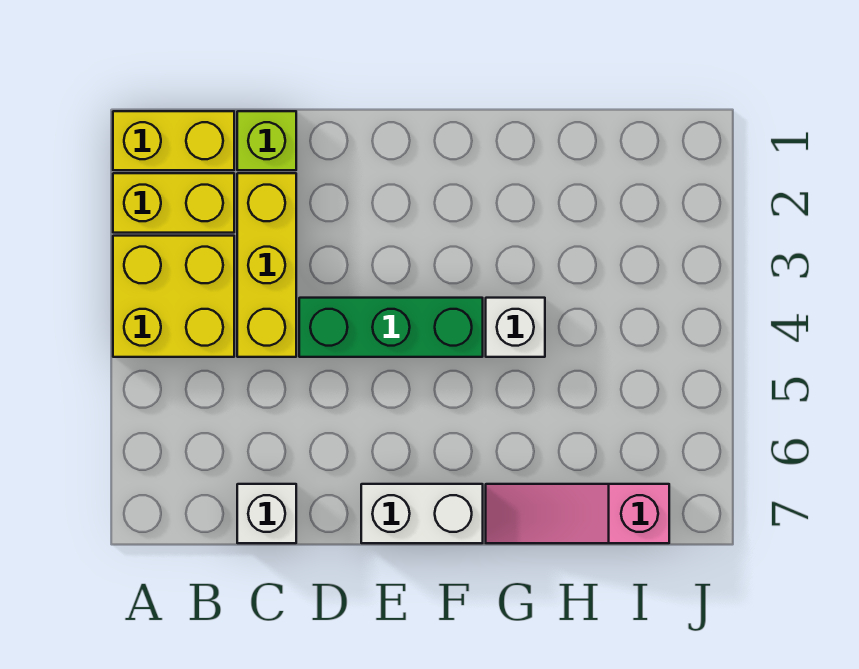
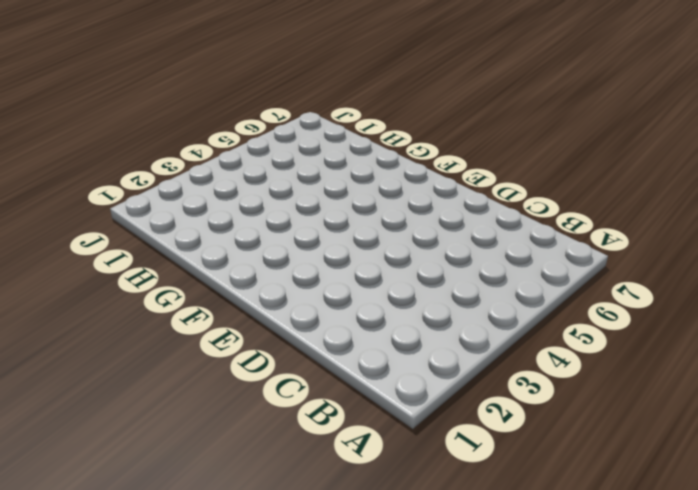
none -> yellow brick A1:B1 level 1
none -> yellow brick A2:B2 level 1

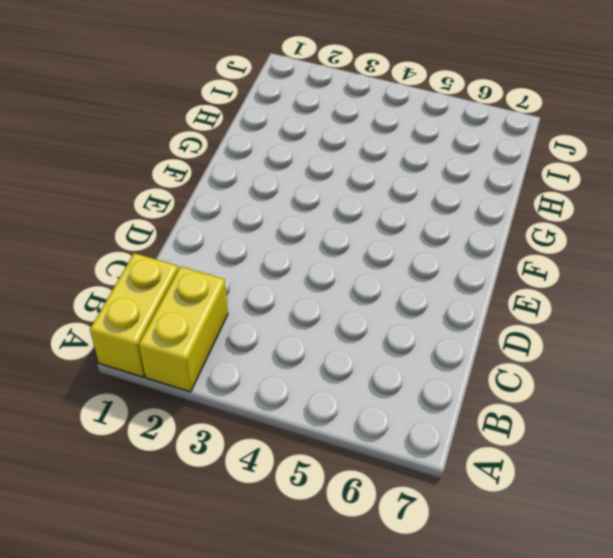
none -> yellow brick A3:B4 level 1
none -> lime brick C1 level 1

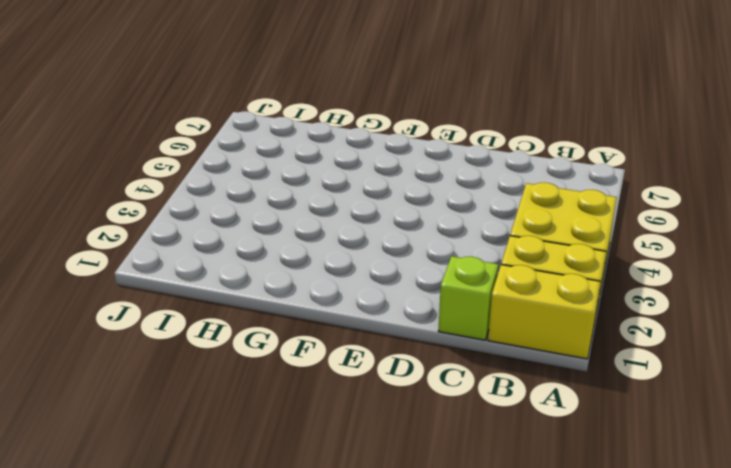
none -> yellow brick C2:C4 level 1
none -> white brick C7 level 1

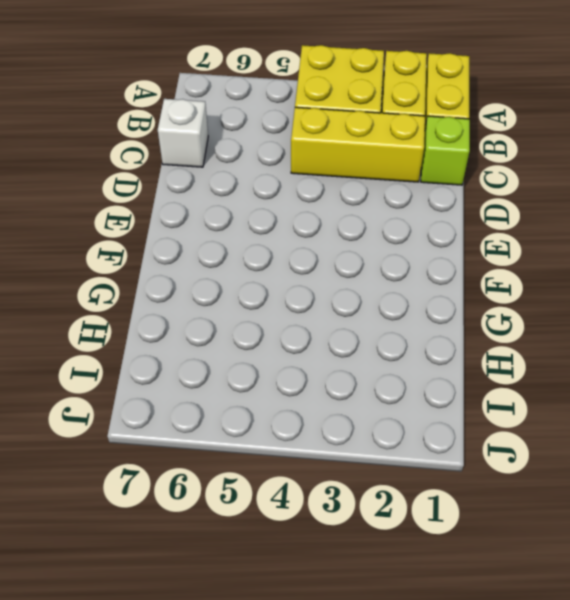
none -> green brick D4:F4 level 1
none -> white brick E7:F7 level 1

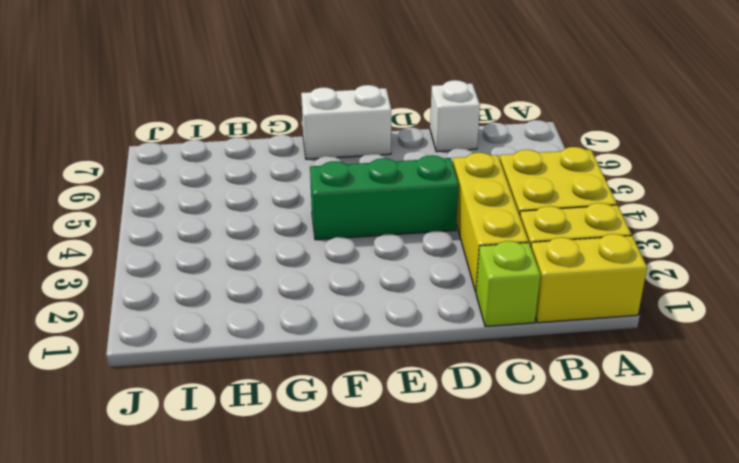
none -> white brick G4 level 1
none -> pink slope G7:I7 level 1 top I

